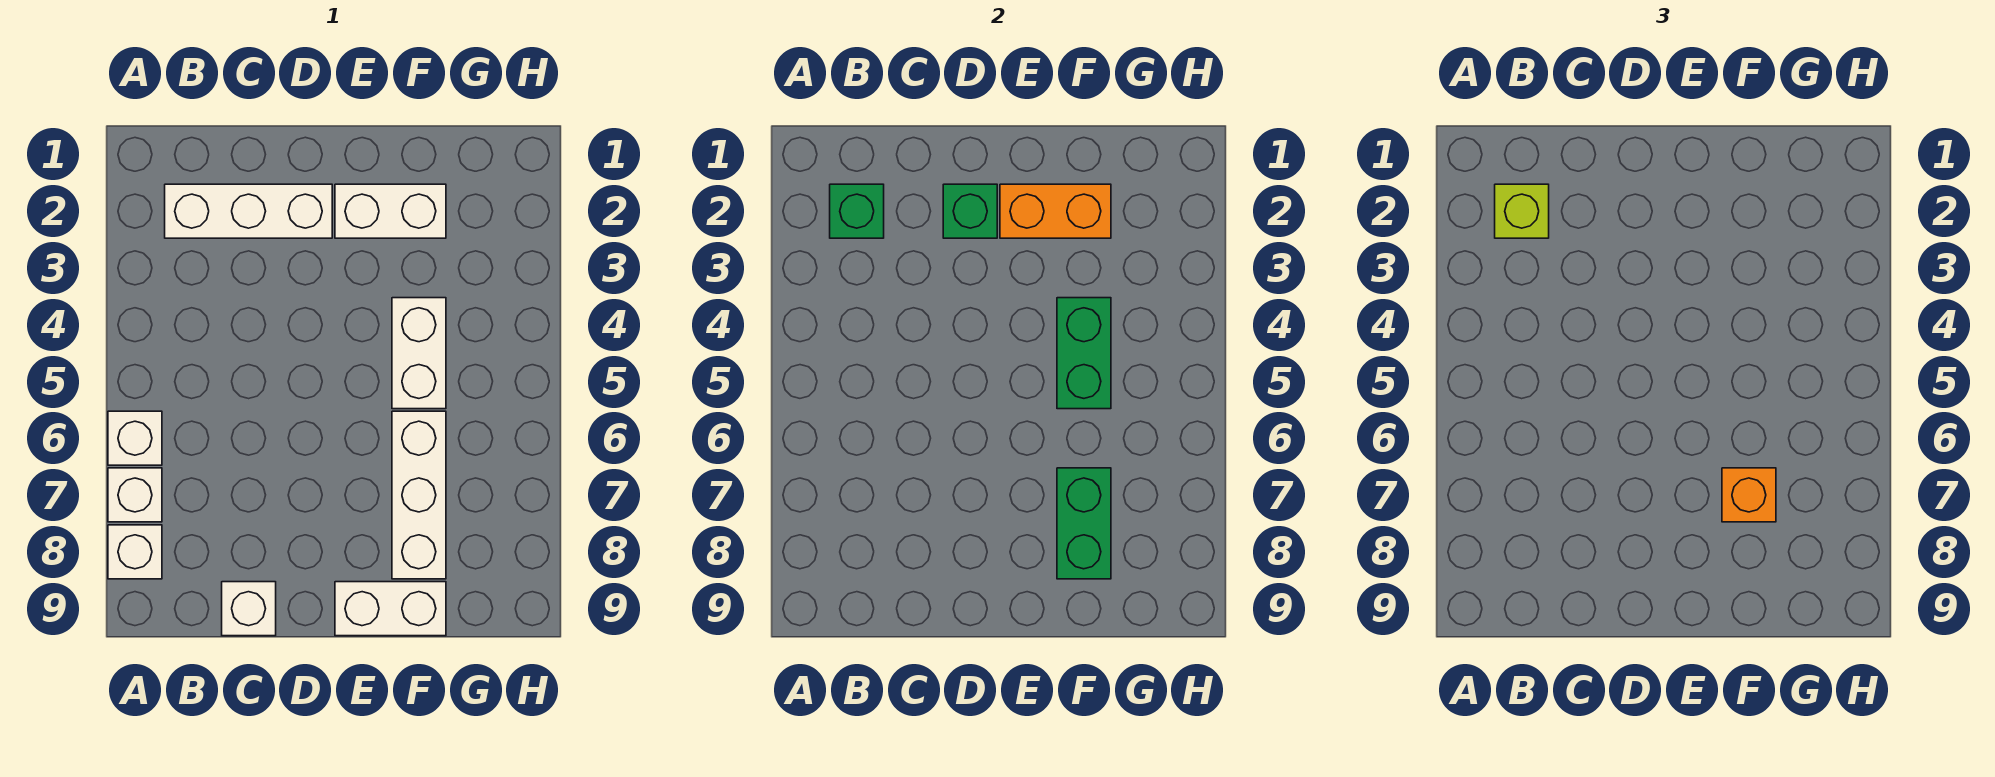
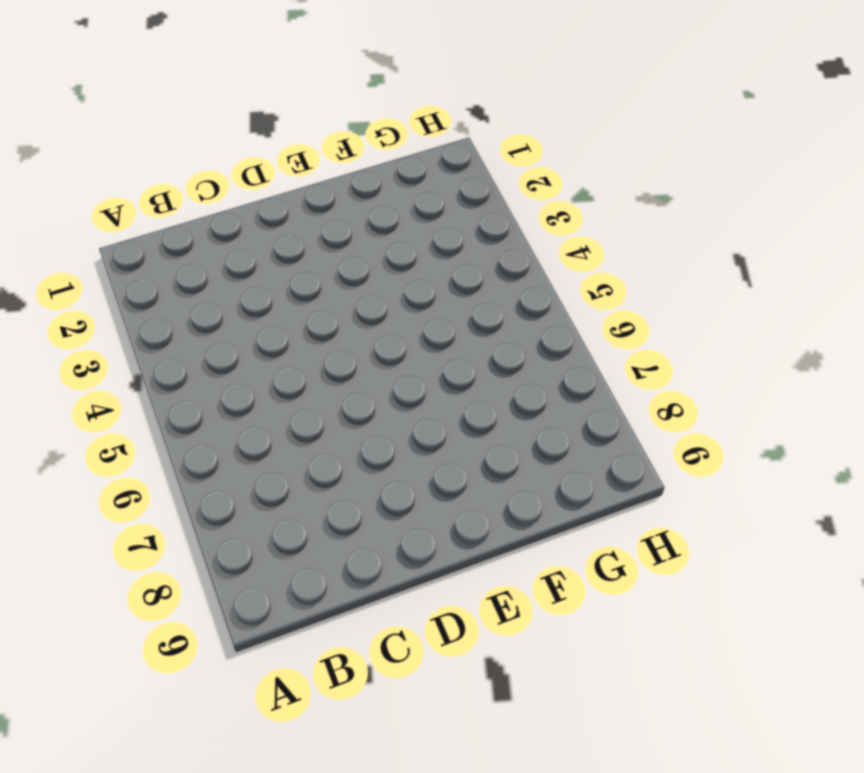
none -> white brick A6 level 1
none -> white brick A7 level 1
none -> white brick A8 level 1

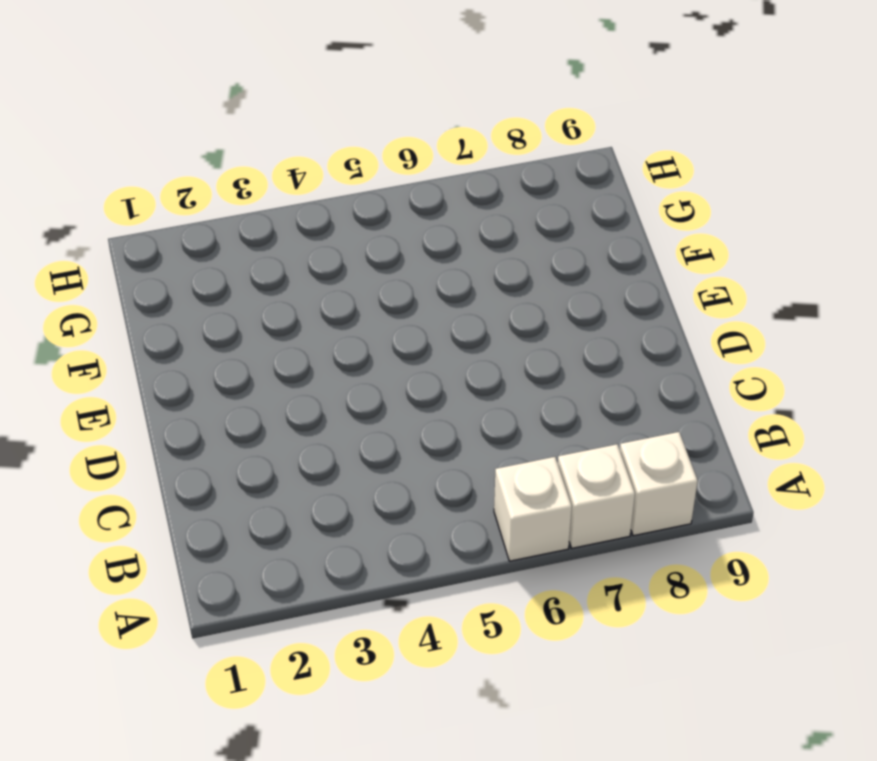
none -> white brick B2:D2 level 1
none -> white brick C9 level 1
none -> white brick E2:F2 level 1

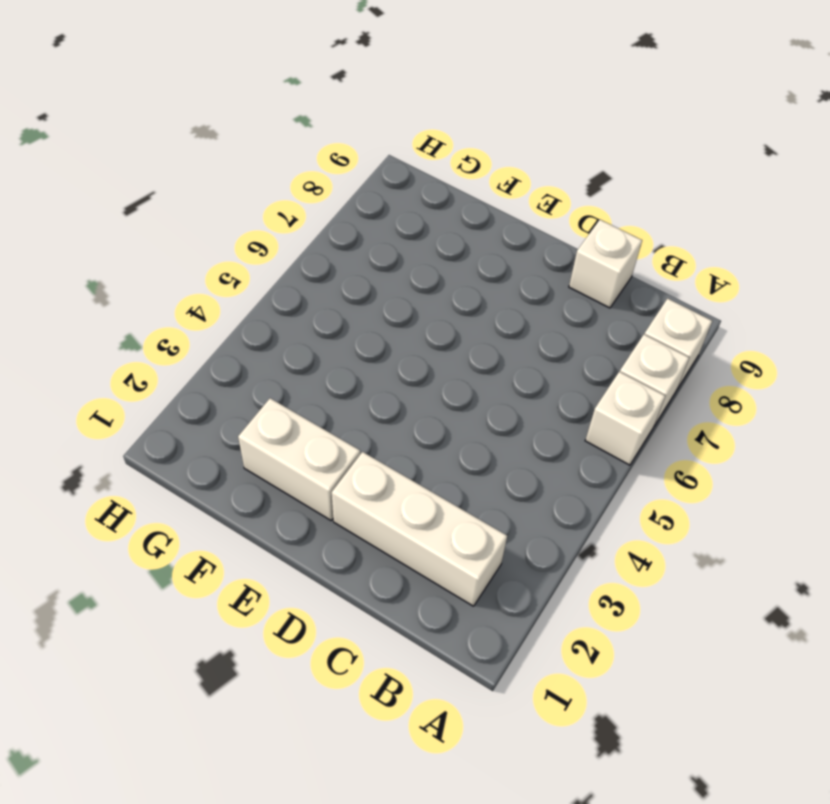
none -> white brick E9:F9 level 1
none -> white brick F4:F5 level 1
none -> white brick F6:F8 level 1

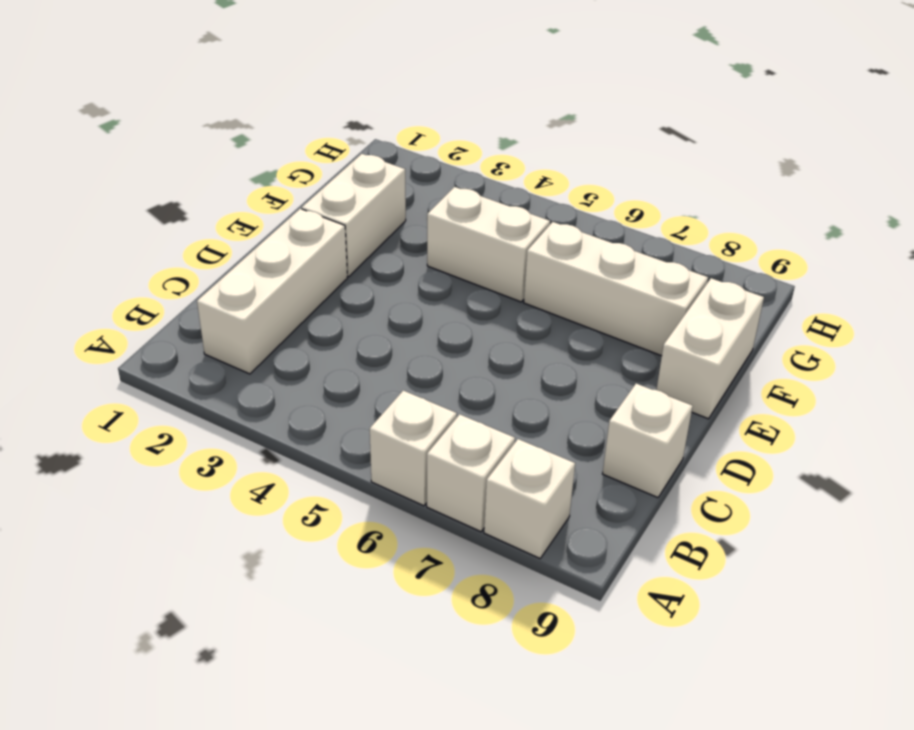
none -> green brick B2 level 2
none -> green brick D2 level 2
none -> orange brick E2:F2 level 2

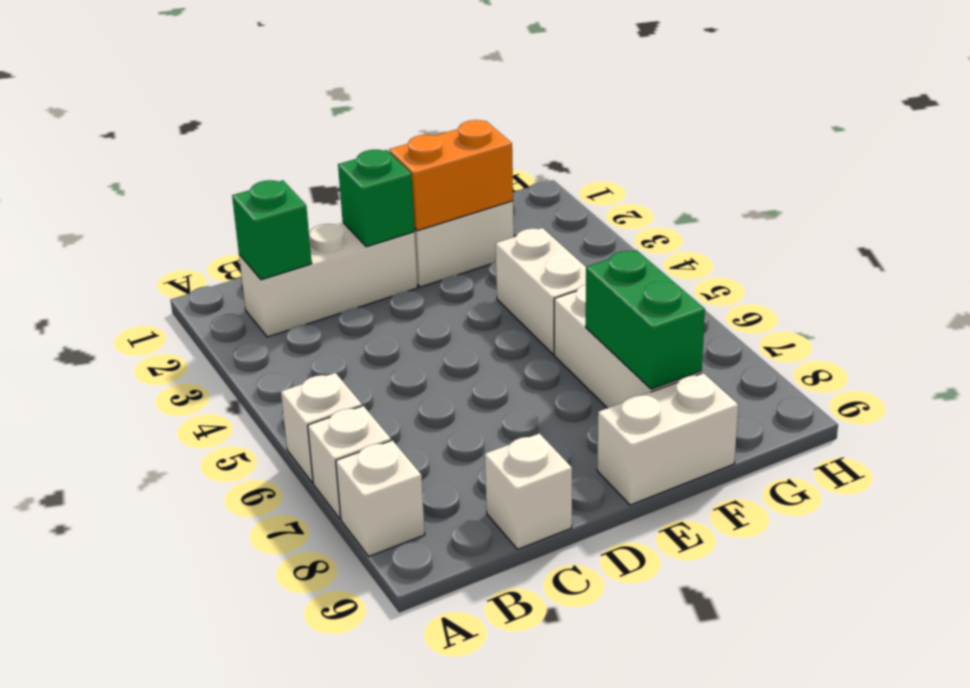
none -> green brick F4:F5 level 2
none -> lime brick B2 level 3
none -> orange brick F7 level 3

